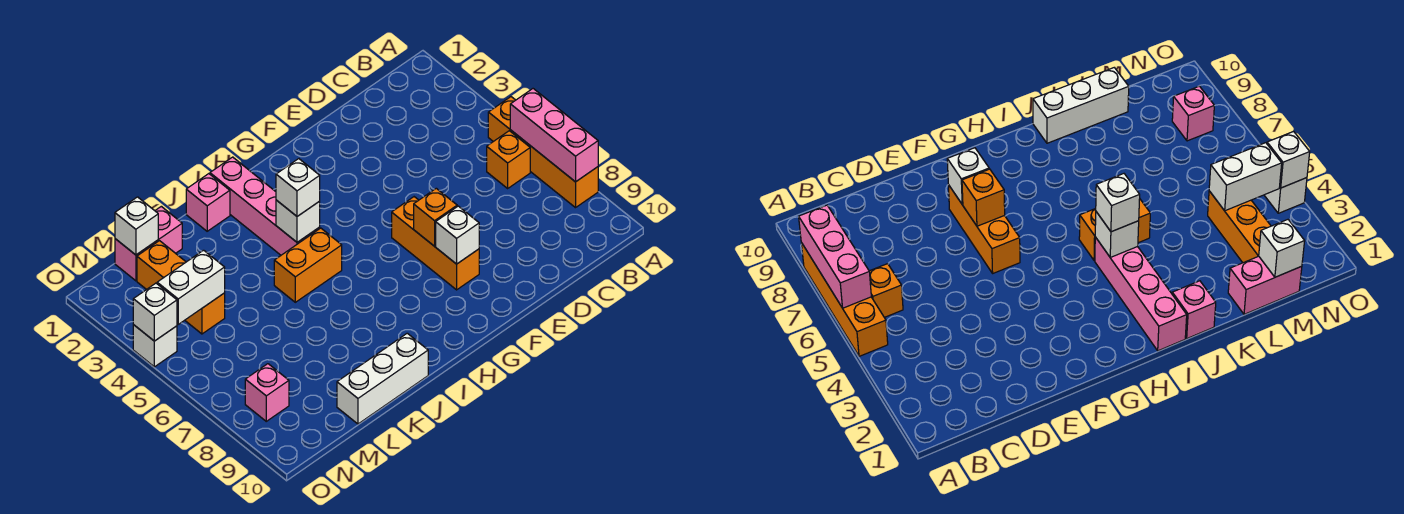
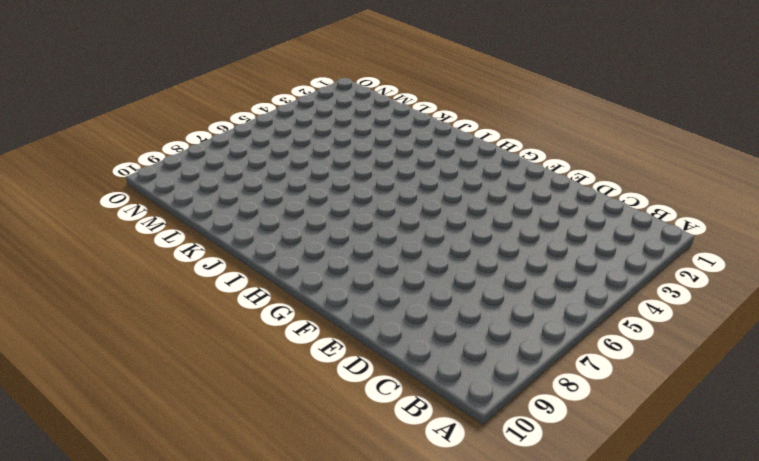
none -> orange brick A5:A8 level 1
none -> orange brick B6 level 1
none -> orange brick F6:F8 level 1

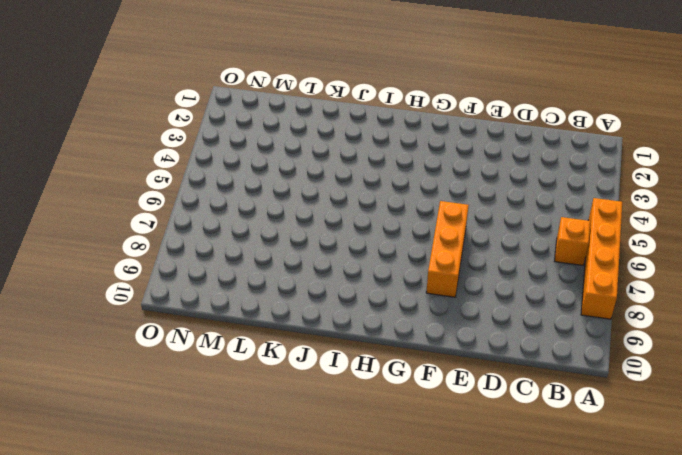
none -> pink brick I1:I4 level 1
none -> orange brick I5:J5 level 1
none -> pink brick J1 level 1

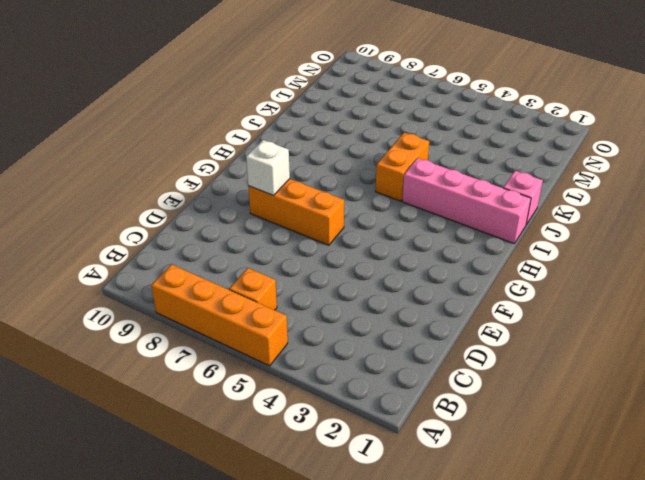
none -> white brick J10:L10 level 1
none -> pink brick L1:M1 level 1
none -> orange brick M2:M4 level 1

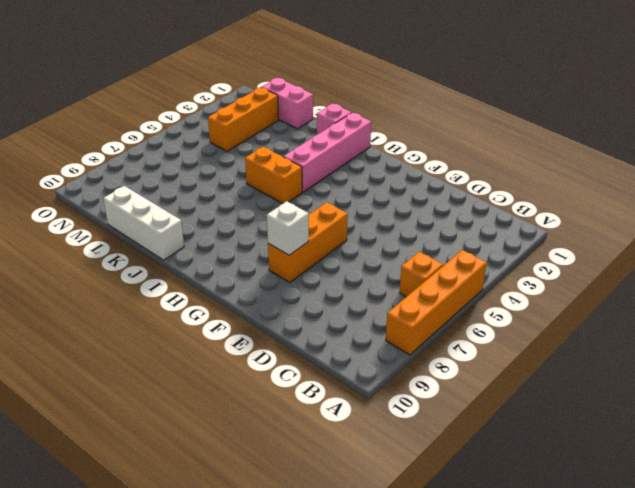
none -> pink brick N8 level 1
none -> white brick O4 level 1
none -> pink brick A6:A8 level 2

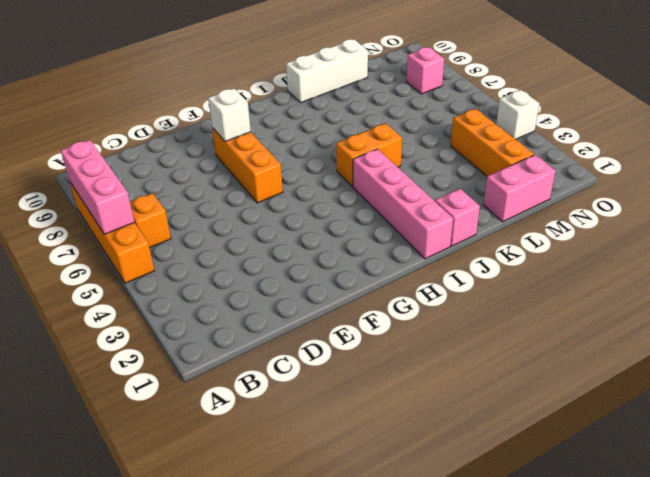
none -> orange brick F7 level 2
none -> white brick I4 level 2
none -> white brick M1 level 2

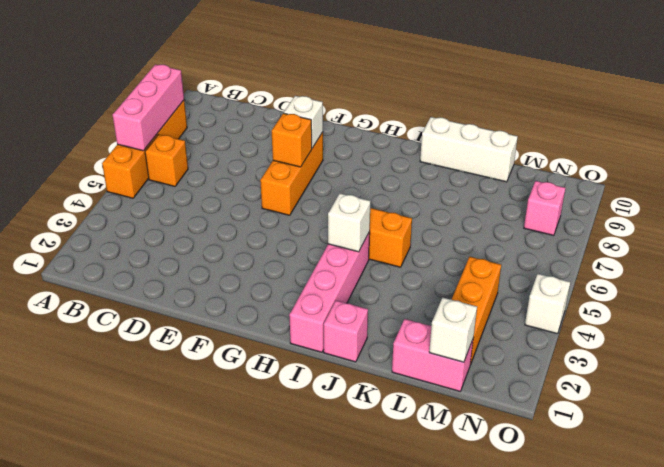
none -> white brick M4:N4 level 2
none -> white brick O4 level 2
none -> white brick I4 level 3

